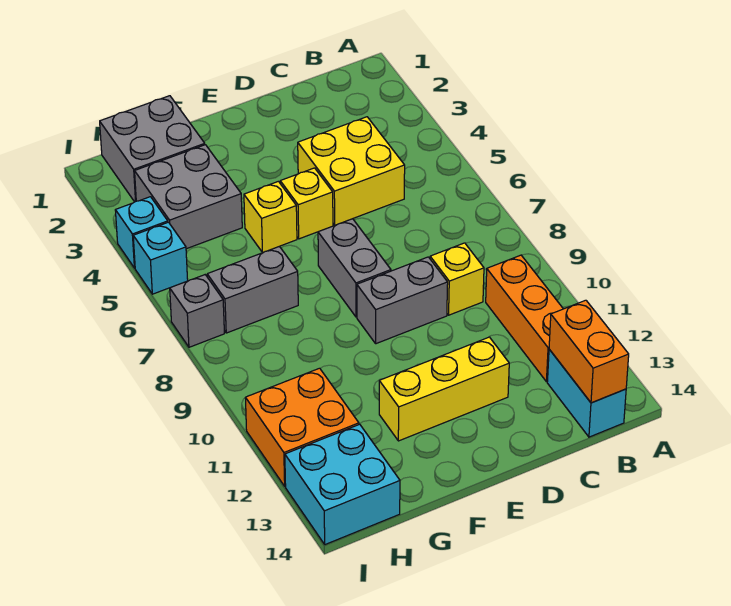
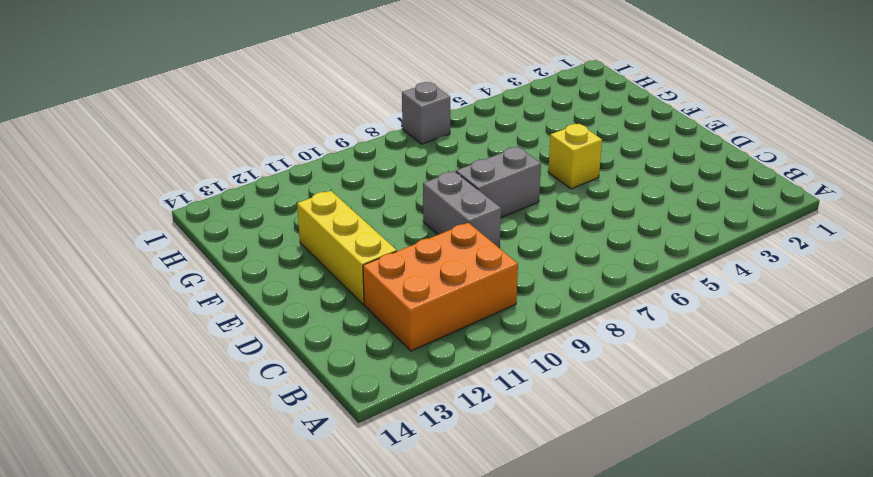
orange brick B10:C12 level 1 -> orange brick B10:B12 level 1
none -> cyan brick B13:B14 level 1
none -> yellow brick C4:D5 level 1
none -> yellow brick C9 level 1

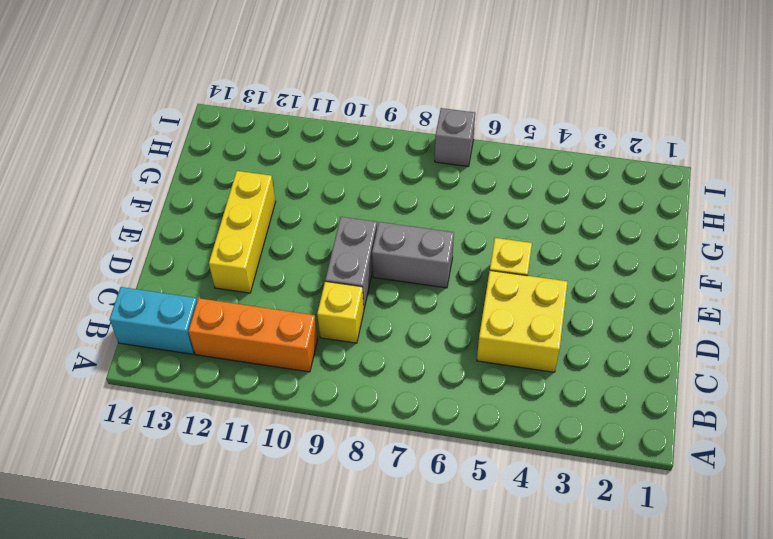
none -> yellow brick F5 level 1
none -> grey brick G1:H2 level 1
none -> grey brick G3:H4 level 1

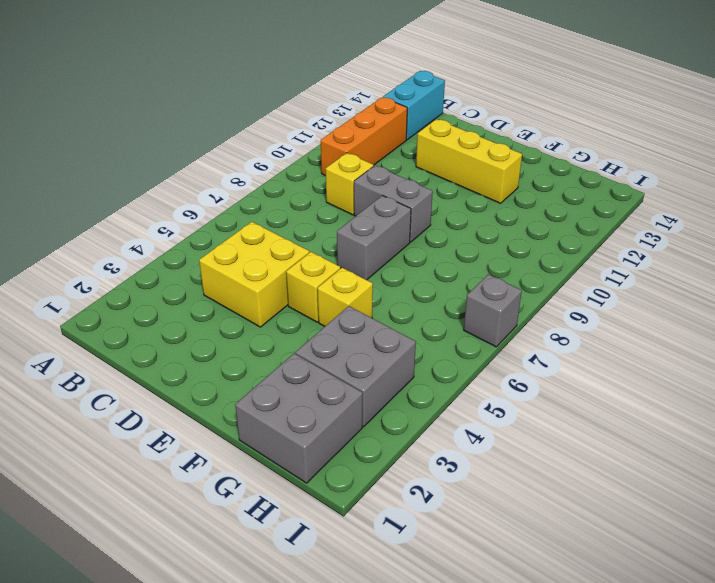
none -> grey brick G7:H7 level 1
none -> orange brick H11:I12 level 1
none -> cyan brick H13:I14 level 1

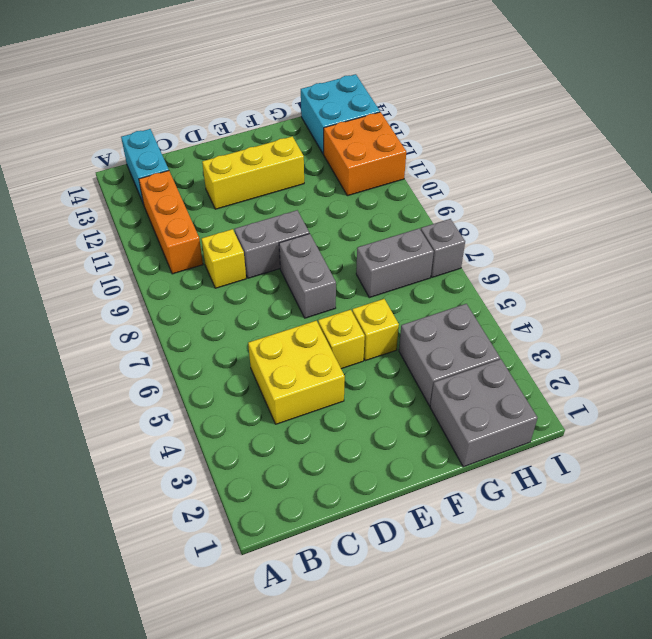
none -> cyan brick I4 level 1
none -> cyan brick I5 level 1
none -> orange brick B13:B14 level 2

